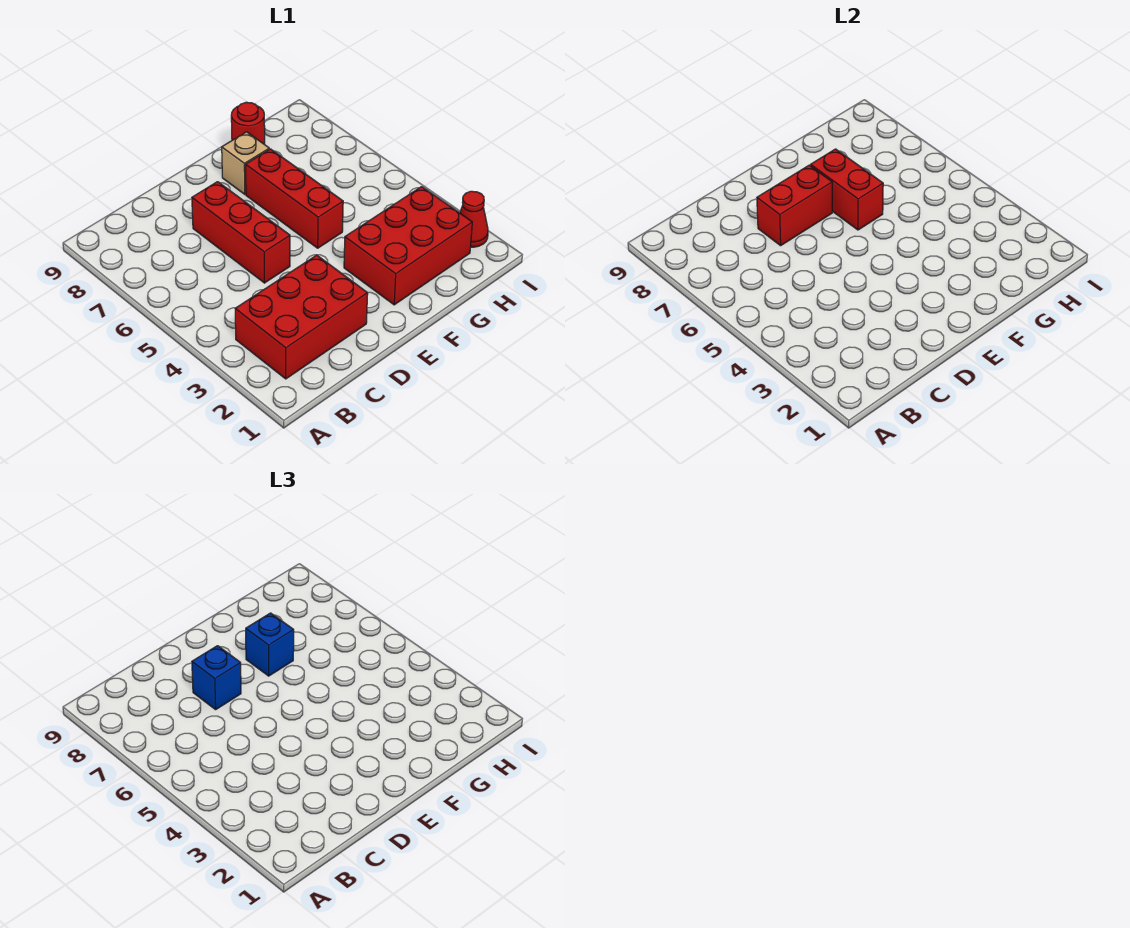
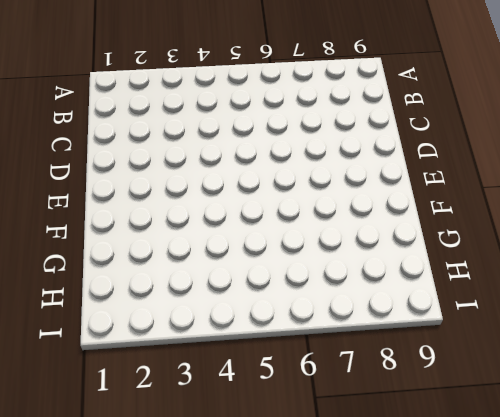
none -> red brick B2:D3 level 1
none -> red brick D5:D7 level 1

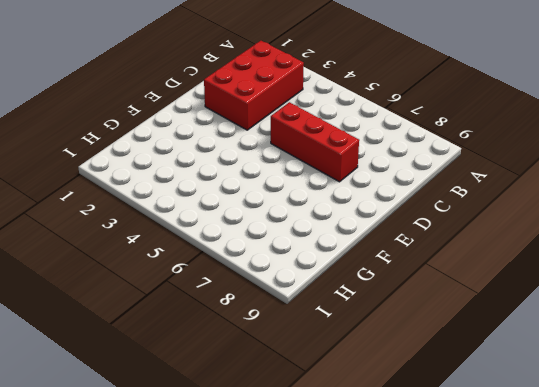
none -> red brick F2:H3 level 1
none -> red brick F5:F7 level 1

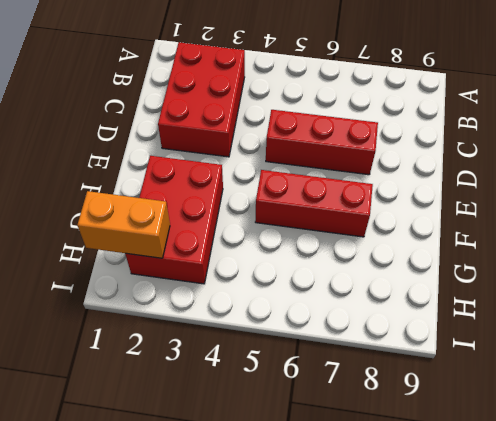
orange brick H1:H2 level 2 -> none
none -> tan brick F8 level 1
none -> red round brick G9 level 1

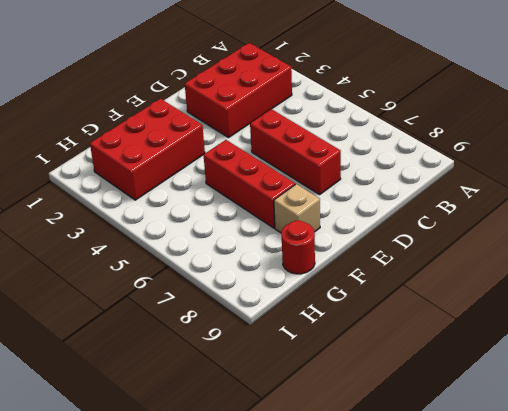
none -> red cone I2 level 1
none -> red brick D7:E7 level 2

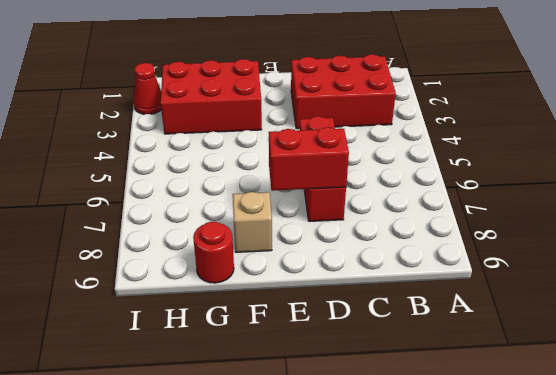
none -> red brick F5:F7 level 1
none -> red brick F6:F7 level 2

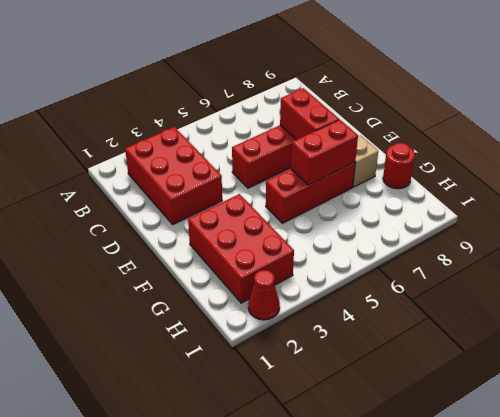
none -> blue brick D7 level 3
none -> blue brick F7 level 3

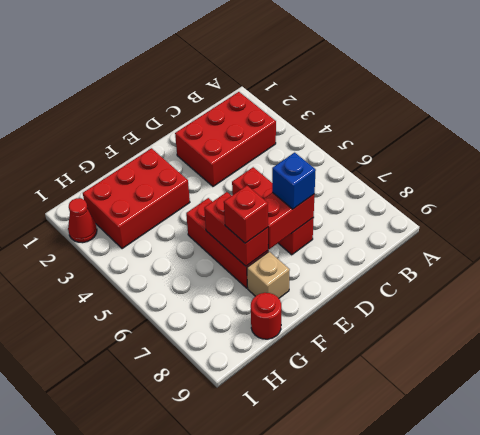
red brick F7 level 3 -> blue brick F7 level 3

